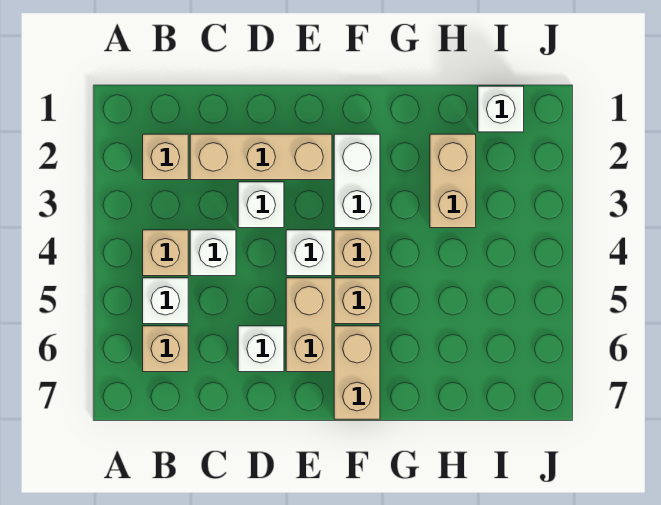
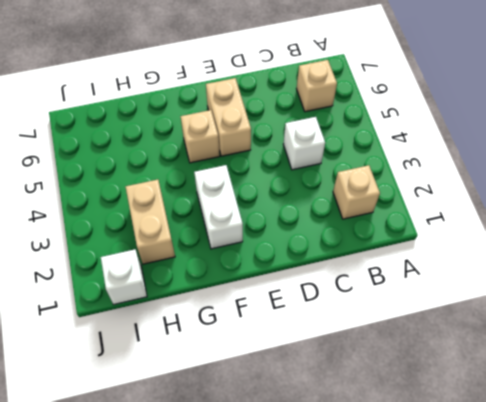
none -> tan brick B4 level 1
none -> white brick B5 level 1
none -> tan brick C2:E2 level 1

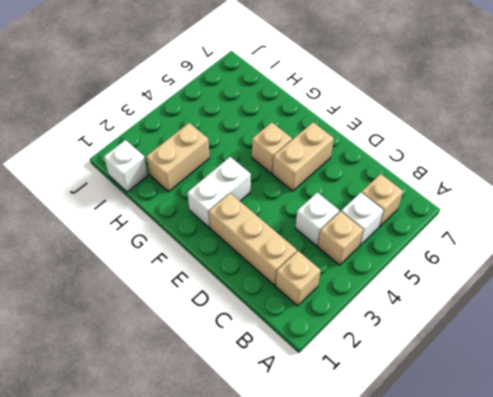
none -> white brick D3 level 1
none -> white brick D6 level 1
none -> white brick E4 level 1

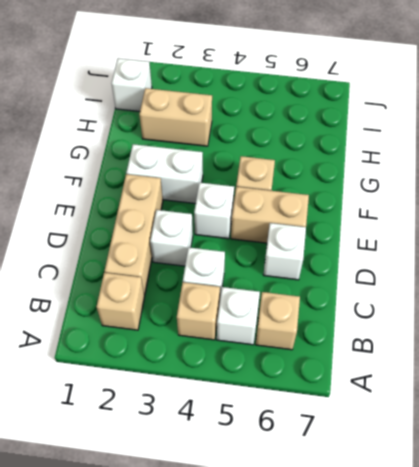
none -> tan brick F4 level 1
none -> tan brick F6:F7 level 1

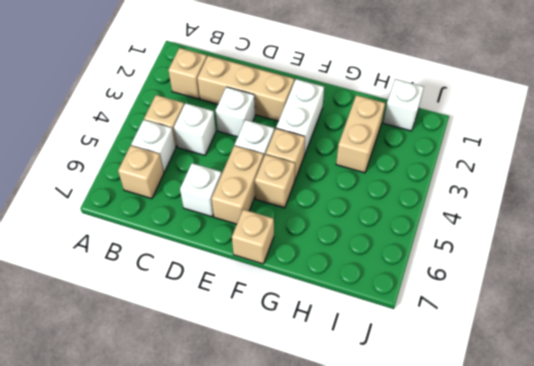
tan brick F7 level 1 -> tan brick F6:F7 level 1

